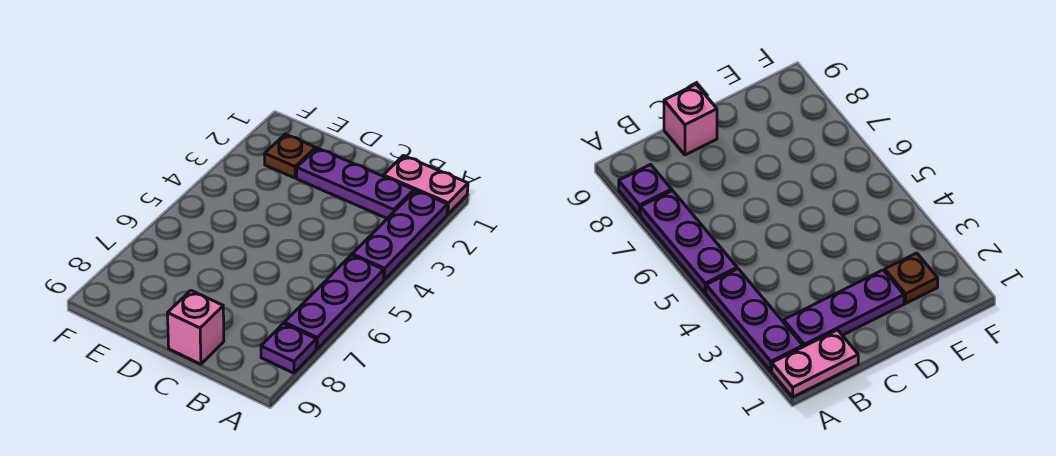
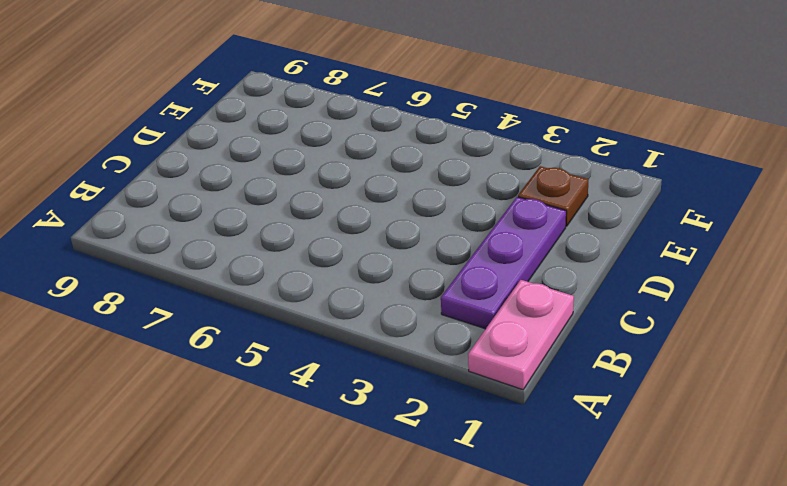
none -> purple plate A2:A4 level 1
none -> purple plate A5:A7 level 1

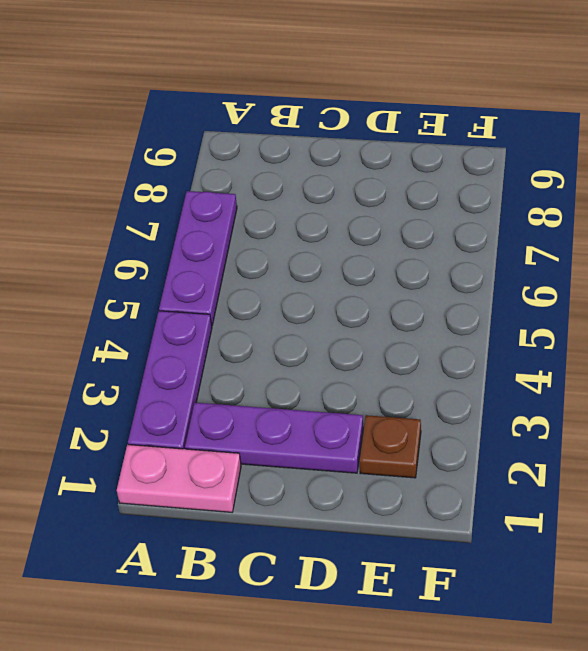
none -> purple plate A8 level 1
none -> pink brick C9 level 1

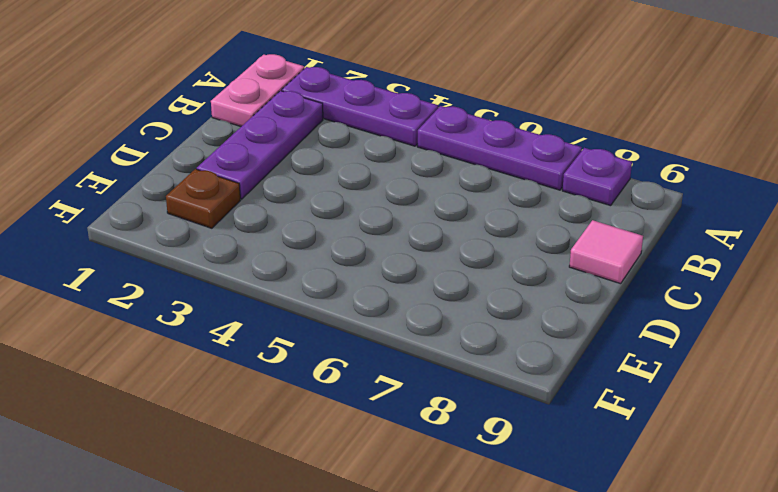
pink tile C9 level 1 -> pink brick C9 level 1

